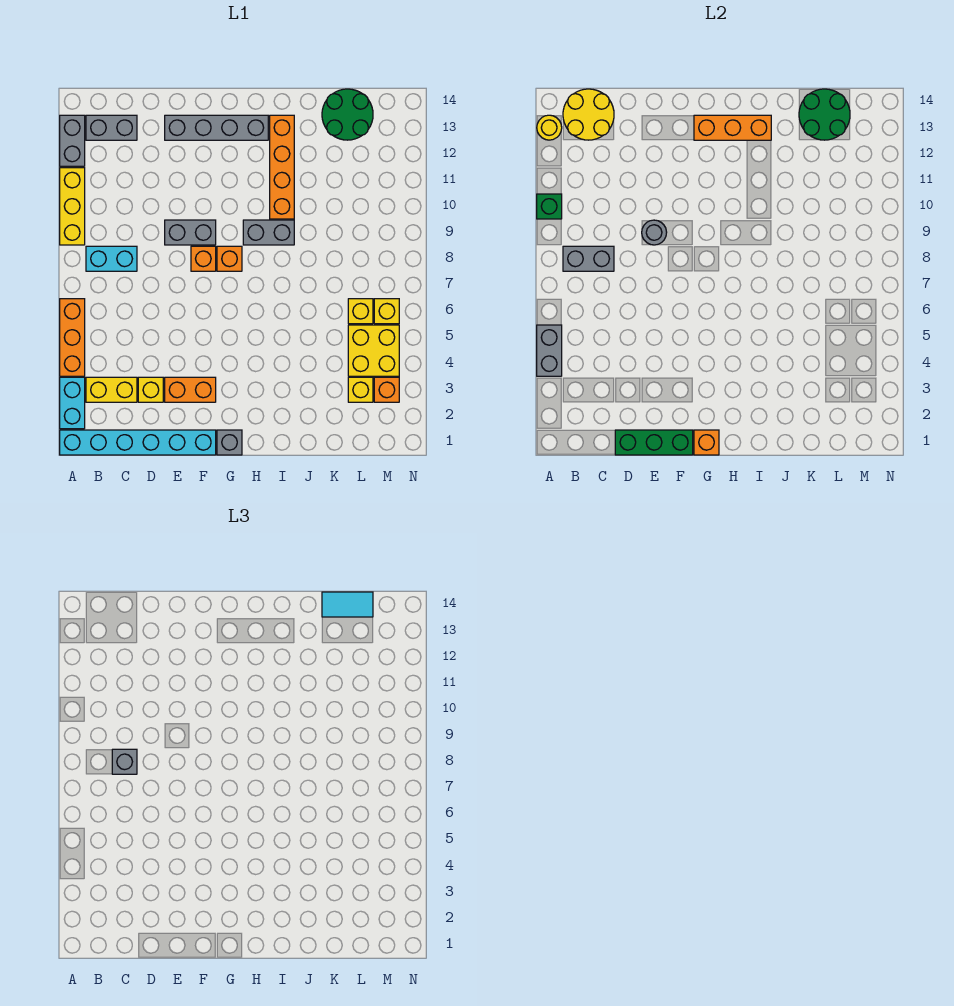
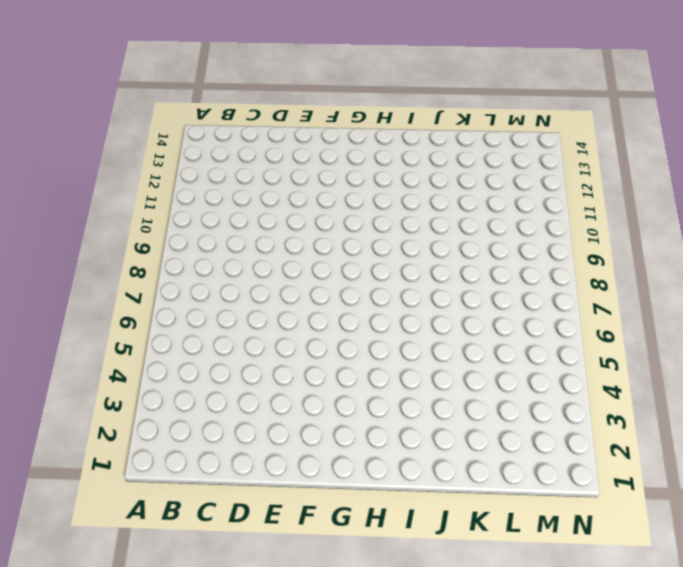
none -> cyan brick A1:F1 level 1
none -> cyan brick A2:A3 level 1
none -> orange brick A4:A6 level 1
none -> yellow brick A9:A11 level 1

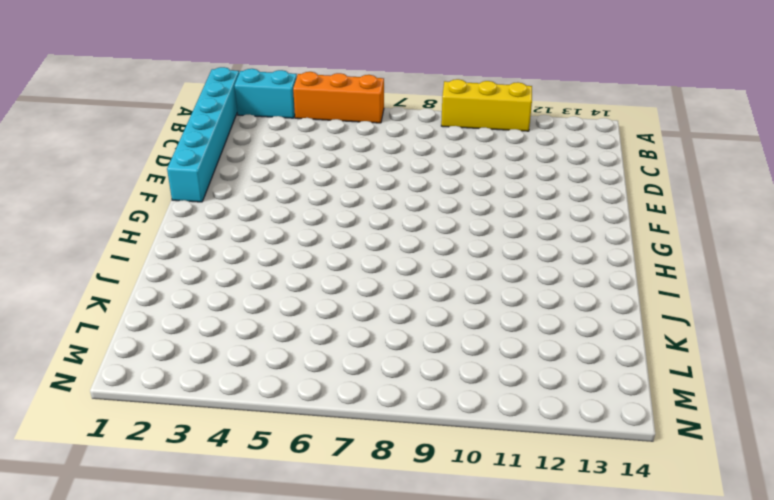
none -> grey brick A12:A13 level 1
none -> yellow brick B3:C3 level 1
none -> cyan brick B8:C8 level 1
none -> grey brick B13:C13 level 1

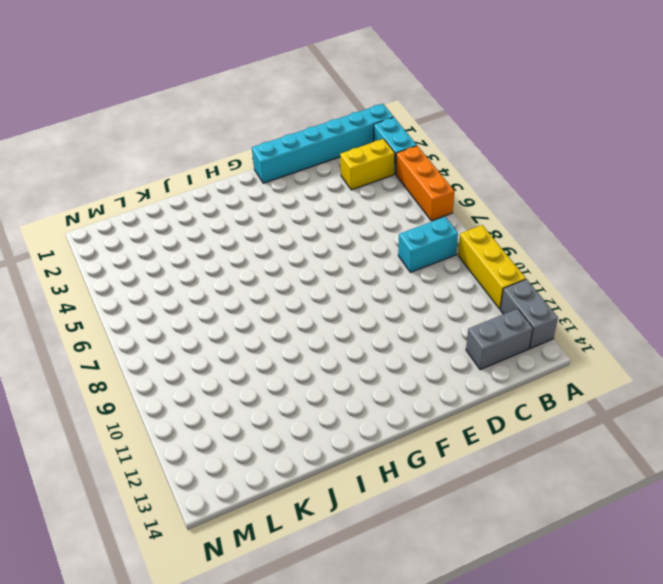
none -> yellow brick D3 level 1
none -> orange brick E3:F3 level 1
none -> grey brick E9:F9 level 1
none -> grey brick E13:H13 level 1

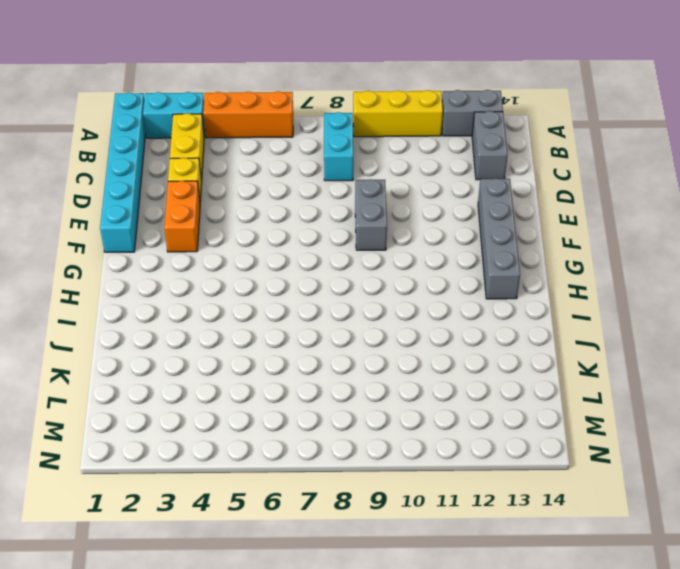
none -> orange brick F8 level 1
none -> grey brick G1 level 1
none -> orange brick G8 level 1
none -> grey brick H9:I9 level 1

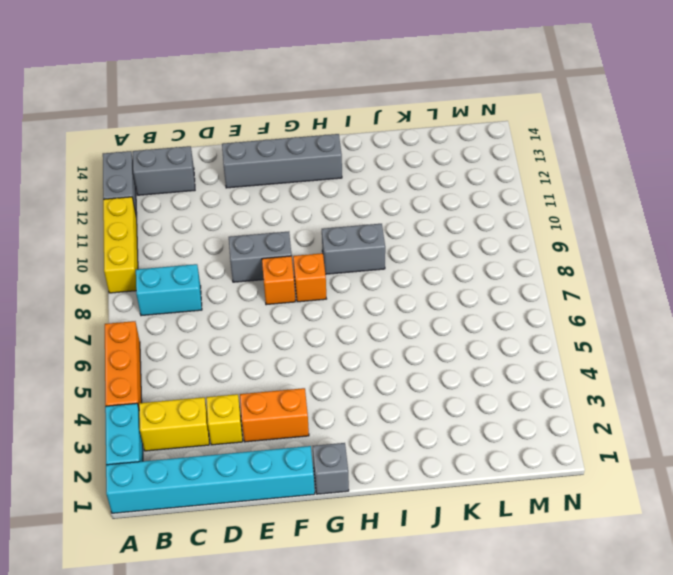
none -> orange brick I10:I13 level 1
none -> green round brick K13:L14 level 1
none -> yellow brick L3 level 1
none -> yellow brick L4:M5 level 1

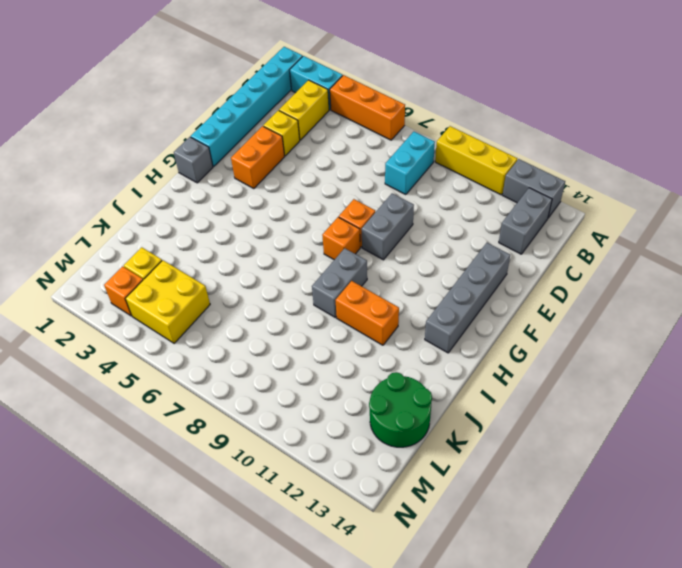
orange brick I10:I11 level 1 -> orange brick I10:I13 level 1
none -> yellow brick L6 level 1
none -> yellow brick M6 level 1
none -> grey brick A4:A5 level 2
none -> green brick A10 level 2

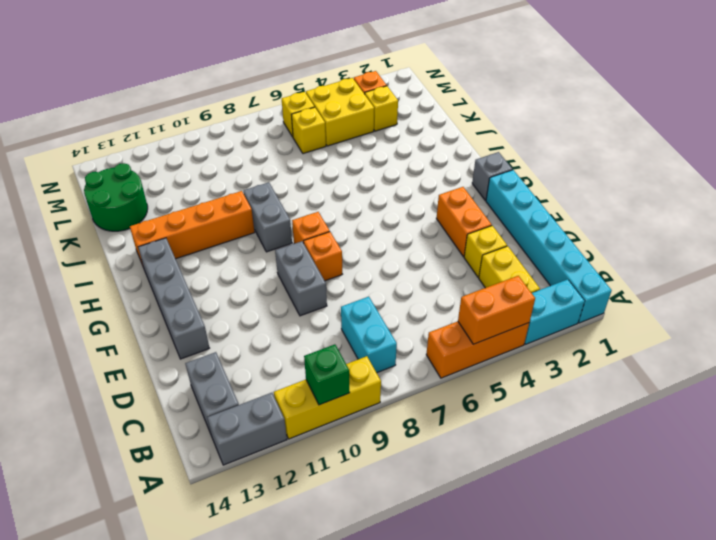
orange brick A4:A5 level 2 -> grey brick A4:A5 level 2
none -> yellow round brick A13 level 2
none -> grey brick B8:C8 level 2
none -> yellow round brick B13:C14 level 2
none -> green brick D1:F1 level 2

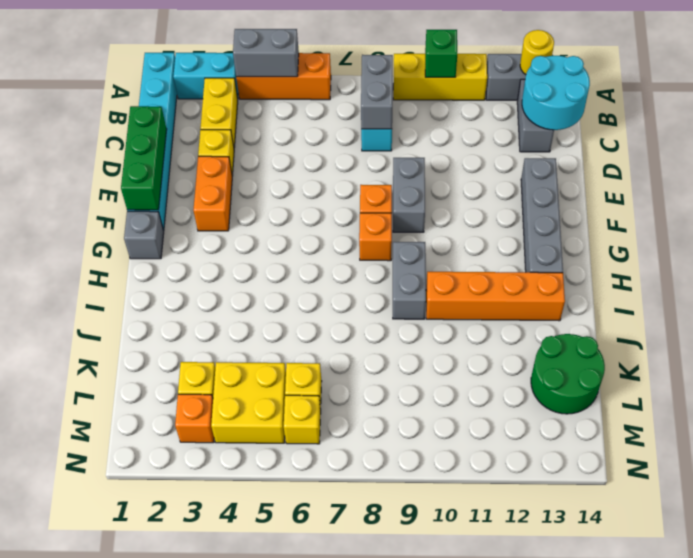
cyan round brick B13:C14 level 2 -> yellow round brick B13:C14 level 2
none -> grey round brick E9 level 2
none -> orange brick G1 level 2
none -> orange brick G13:I13 level 2
none -> green round brick K13:L14 level 2

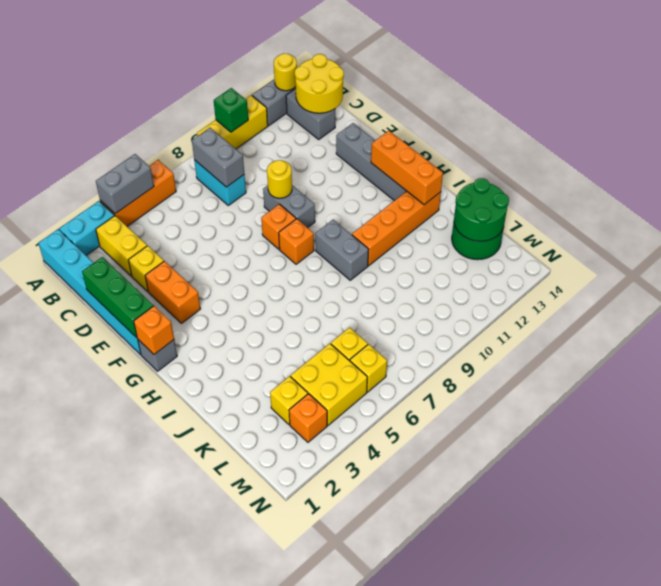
yellow round brick E9 level 2 -> grey round brick E9 level 2
none -> grey brick C8 level 3
none -> cyan tile K14:L14 level 3

